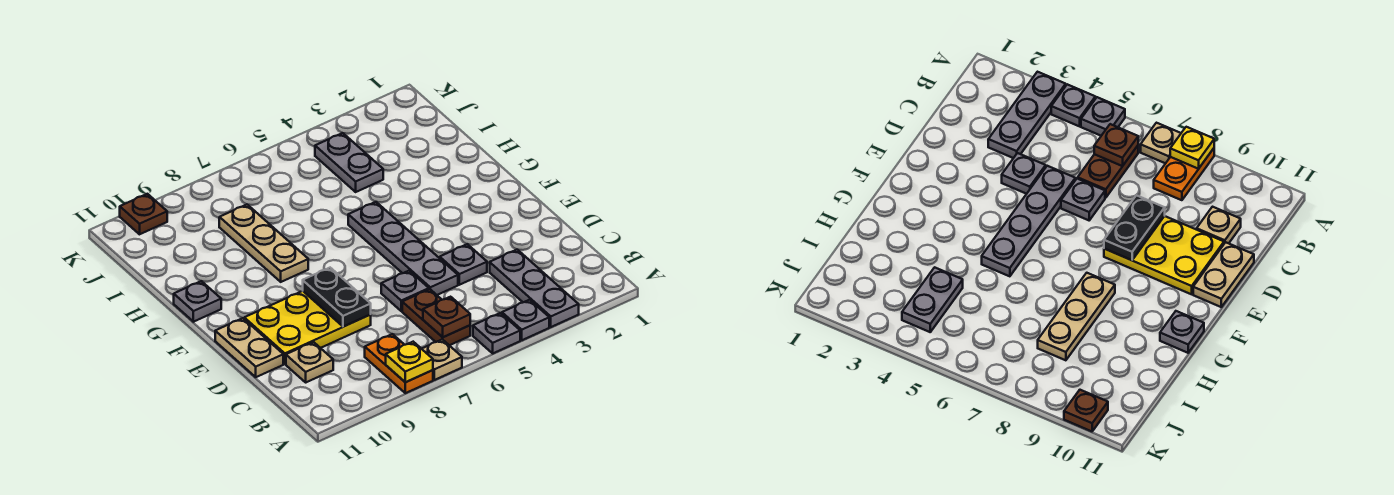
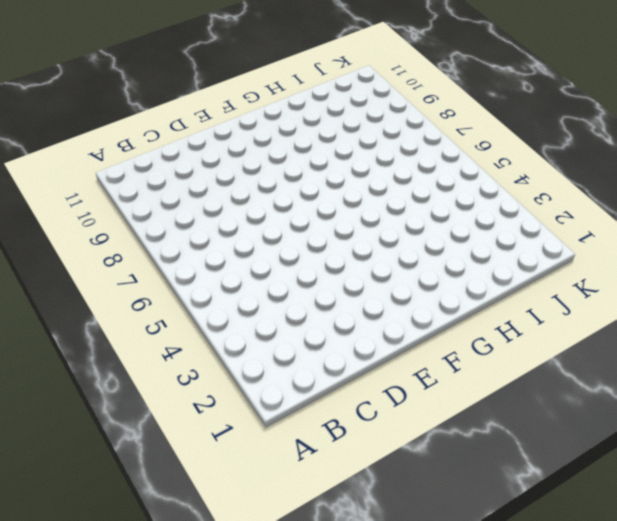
none -> grey plate A3:C3 level 1
none -> grey plate A4 level 1
none -> grey plate A5 level 1

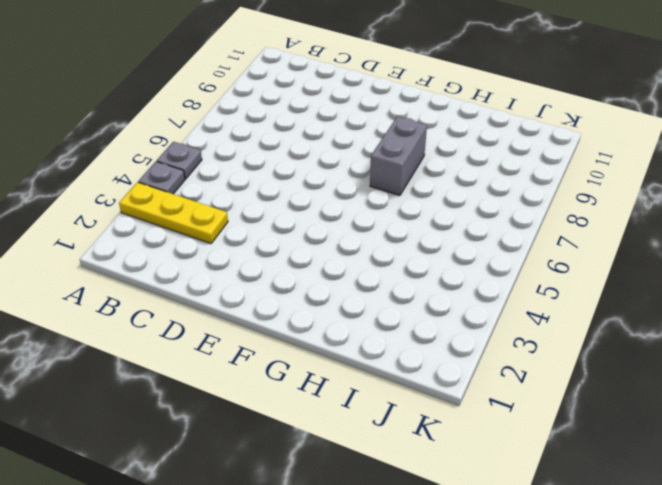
yellow plate A3:C3 level 1 -> grey plate A3:C3 level 1
grey brick G7:G8 level 1 -> tan plate G8:I8 level 1
none -> tan plate A7 level 1
none -> orange plate A8:B8 level 1
none -> brown plate B6:C6 level 1

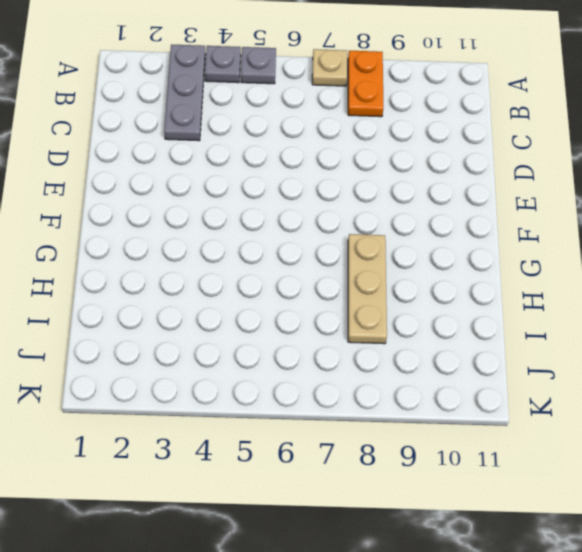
none -> brown plate B6:C6 level 1
none -> tan plate C10 level 1
none -> grey plate D4 level 1

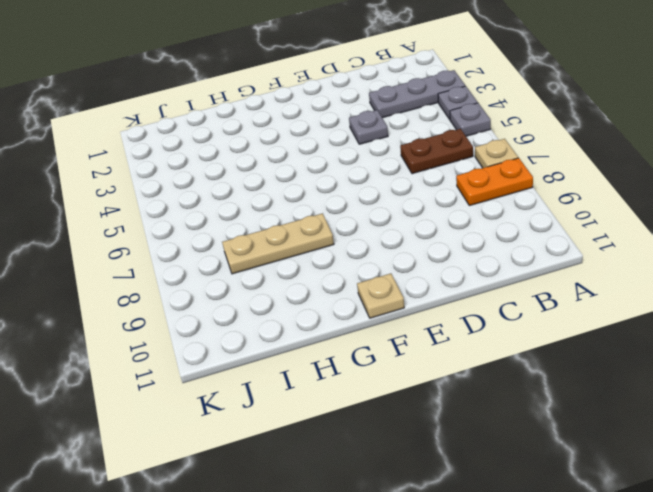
tan plate F11 level 1 -> tan plate C10 level 1
none -> grey plate D5:G5 level 1
none -> grey plate D6 level 1
none -> yellow plate D8:E10 level 1

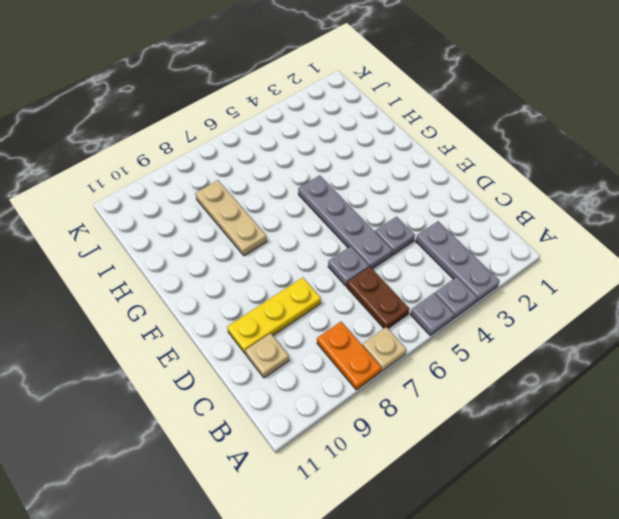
yellow plate D8:D10 level 1 -> yellow plate D8:E10 level 1
none -> tan plate D11:E11 level 1
none -> grey plate G11 level 1
none -> grey plate I4:J4 level 1

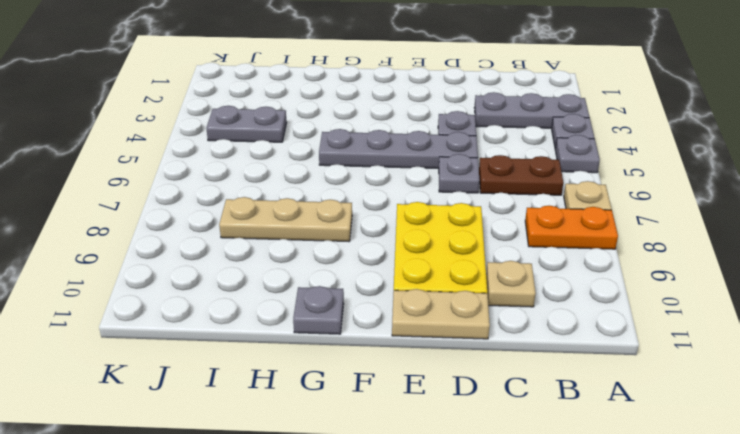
none -> brown plate K10 level 1
none -> yellow plate A8 level 2
none -> brown plate B6 level 2

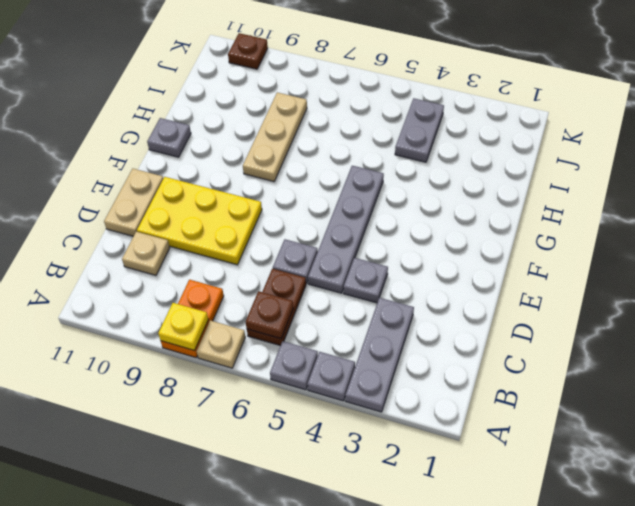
none -> black plate D8:E8 level 2

